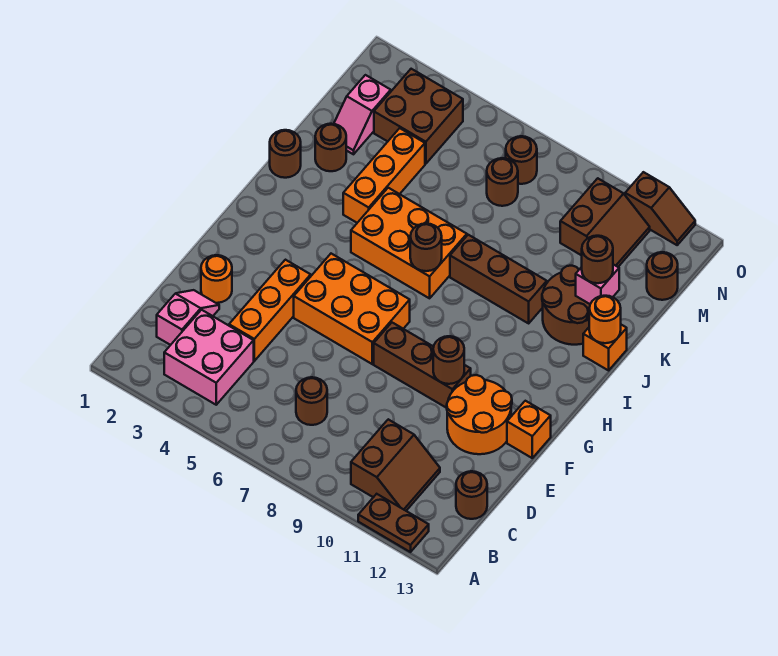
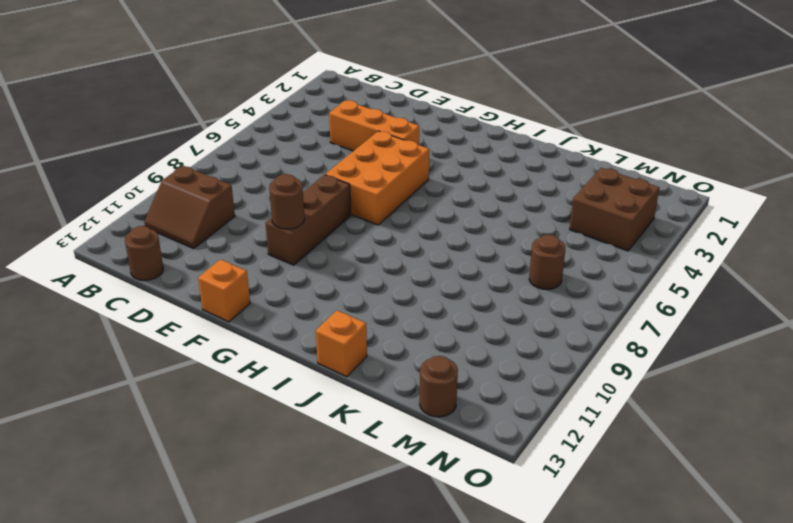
none -> brown plate A11:A12 level 1
none -> pink brick B3:C4 level 1
none -> pink slope C2:D2 level 1 top C
none -> brown round brick C7 level 1

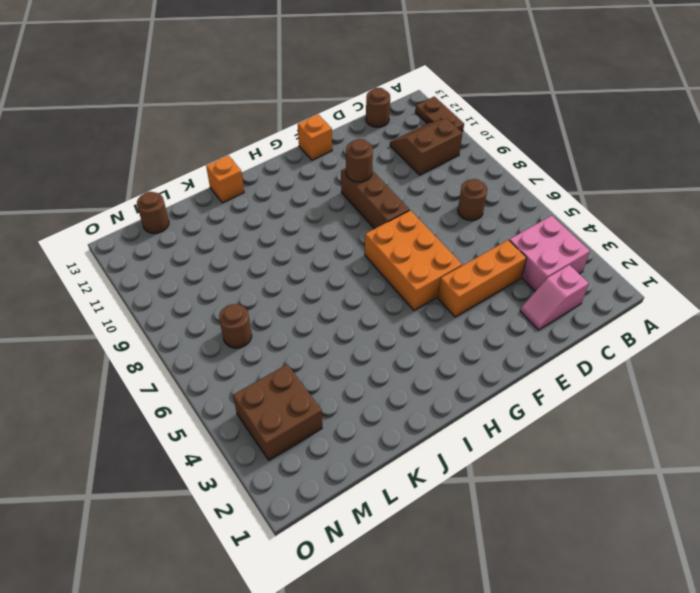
none -> orange round brick E2 level 1
none -> orange round brick E11:F12 level 1
none -> orange brick I5:J7 level 1
none -> brown round brick J1 level 1

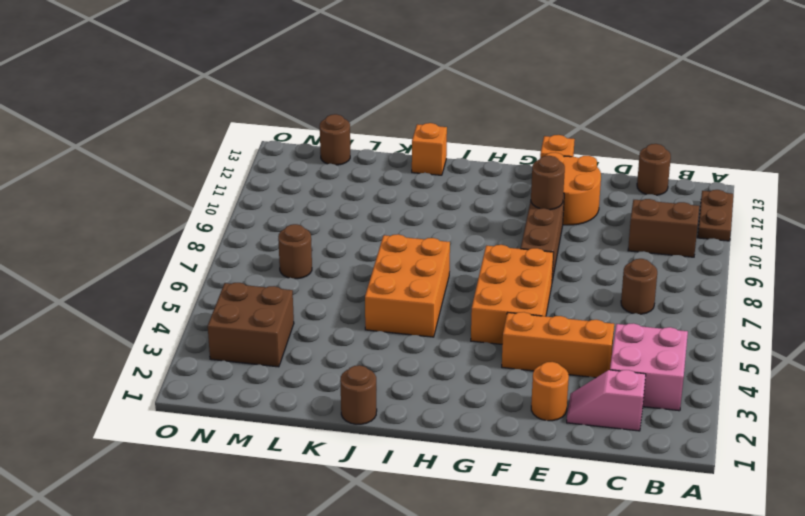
none -> orange brick J4:L4 level 1
none -> brown brick J8:J10 level 1
none -> brown round brick J11:K12 level 1
none -> brown round brick K2 level 1

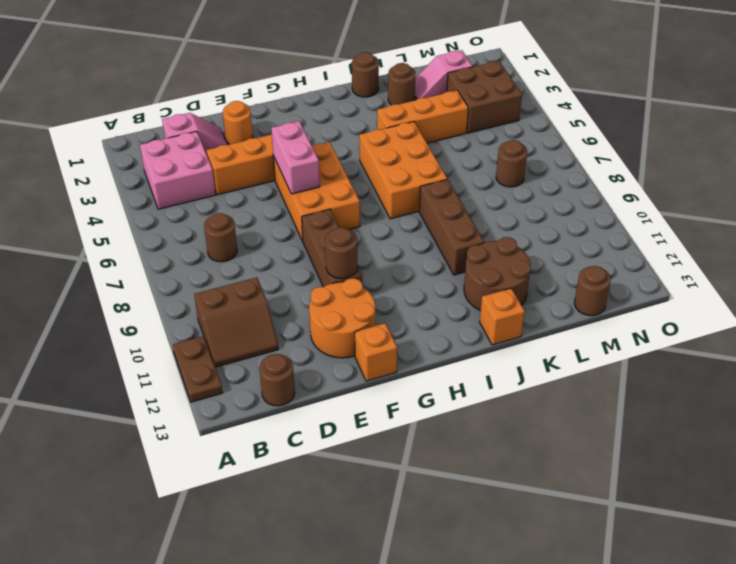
pink brick F5:F6 level 2 -> none
none -> brown slope M10:N11 level 1 top 10
none -> brown round brick N7 level 1
none -> brown slope O11:O12 level 1 top 11
none -> brown round brick I7 level 2

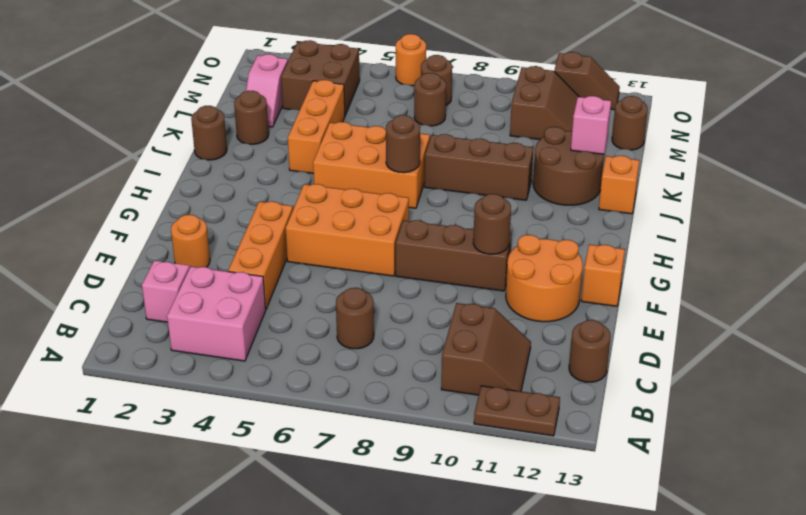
orange round brick O6 level 1 -> orange round brick J13 level 2
none -> brown round brick K12 level 3

